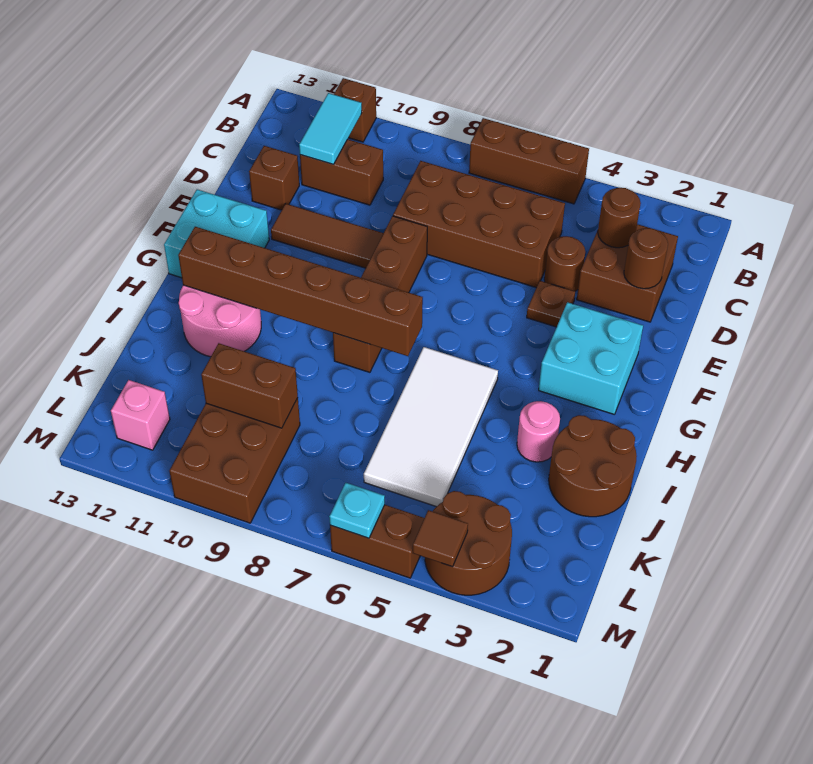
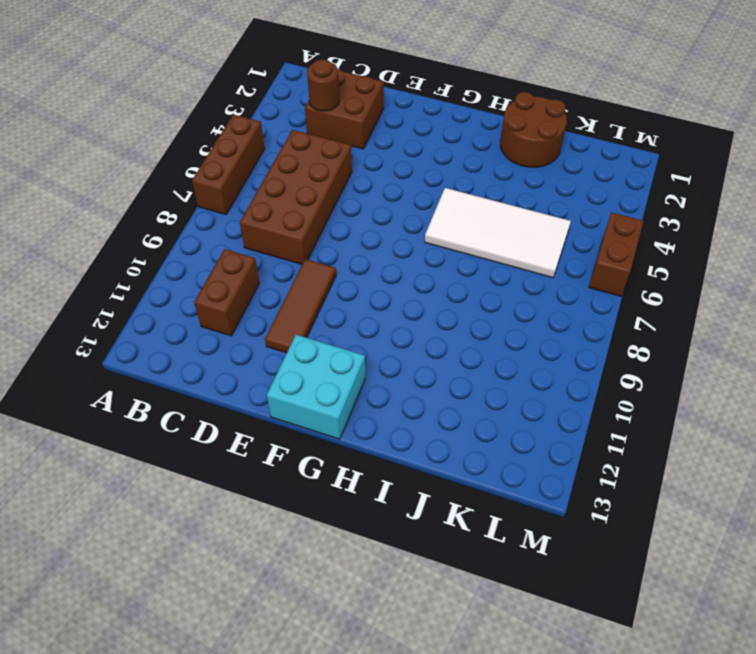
none -> brown brick A11 level 1
none -> brown round brick D4 level 1
none -> brown brick D12 level 1

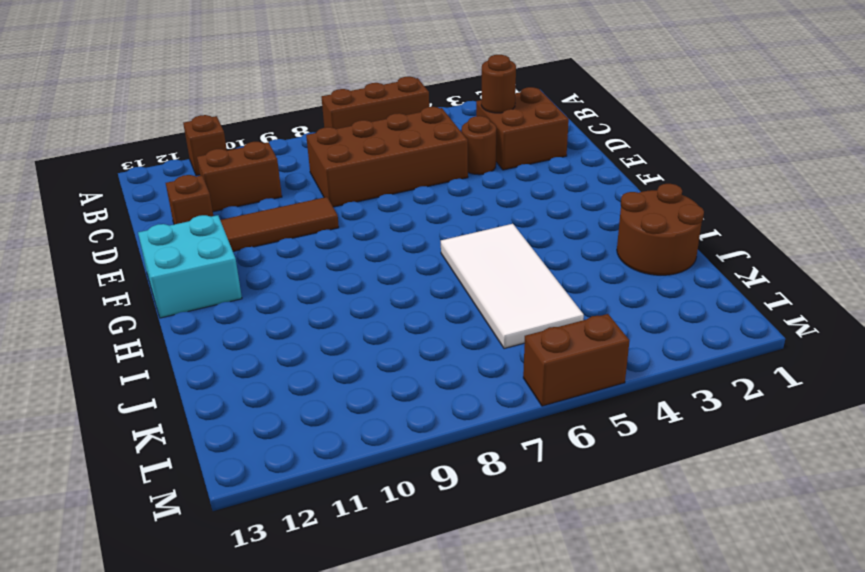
none -> brown plate E4 level 1
none -> brown brick E8:H8 level 1
none -> cyan brick F2:G3 level 1

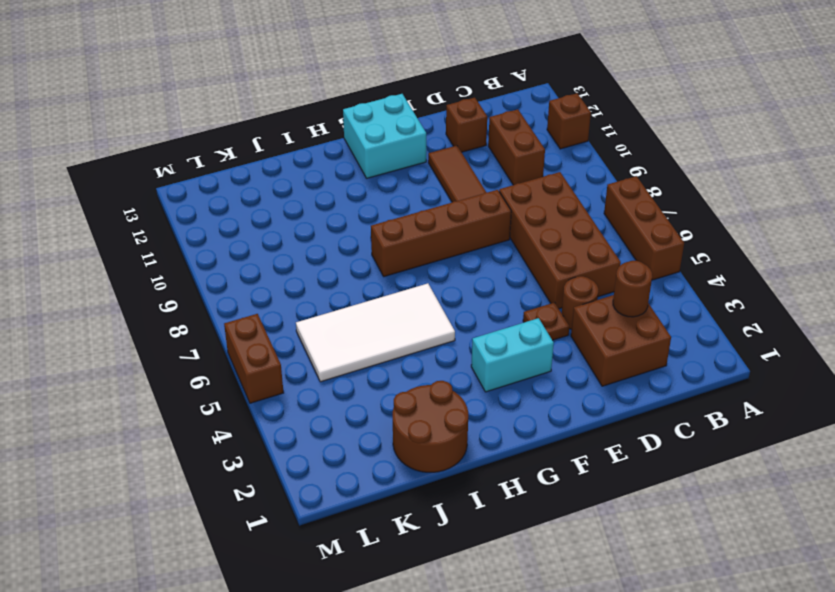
cyan brick F3:G3 level 1 -> cyan brick F2:G3 level 1
none -> pink round brick H11:I12 level 1
none -> pink round brick I3 level 1
none -> brown brick K9:M10 level 1

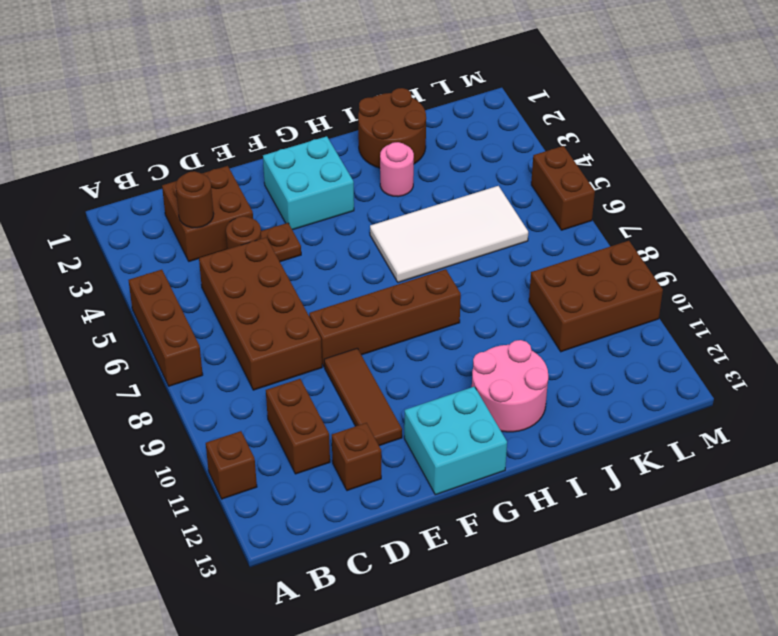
none -> brown round brick L3:M4 level 1
none -> pink brick L12 level 1
none -> cyan tile B11:C11 level 2

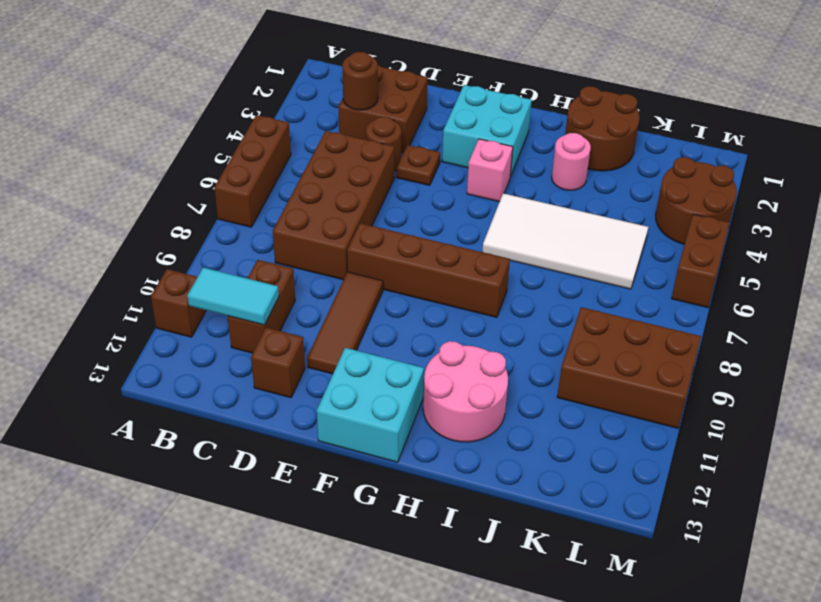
pink brick G4 level 1 -> pink brick L12 level 1
none -> brown round brick D2 level 2
none -> brown brick H7:H12 level 2
none -> brown brick K9:K10 level 2

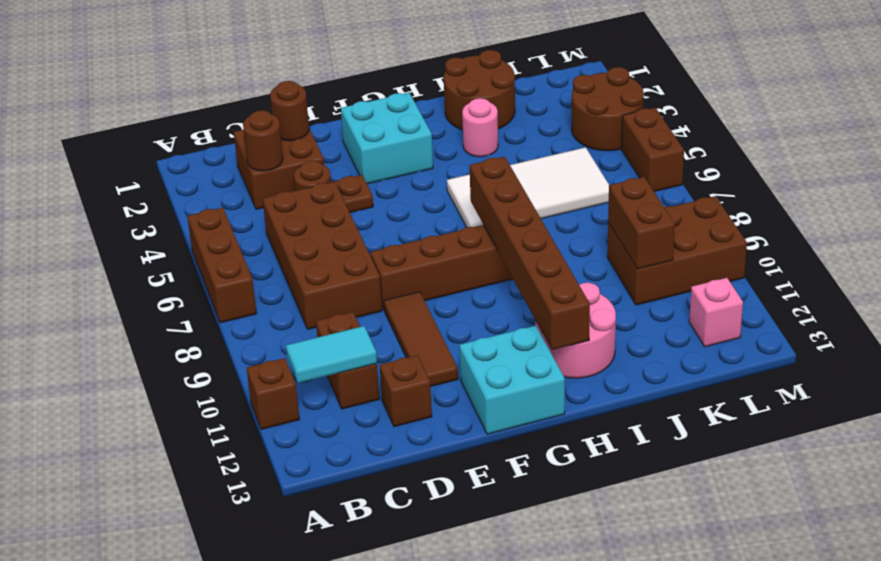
none -> brown tile M4 level 2
none -> cyan plate M6 level 2

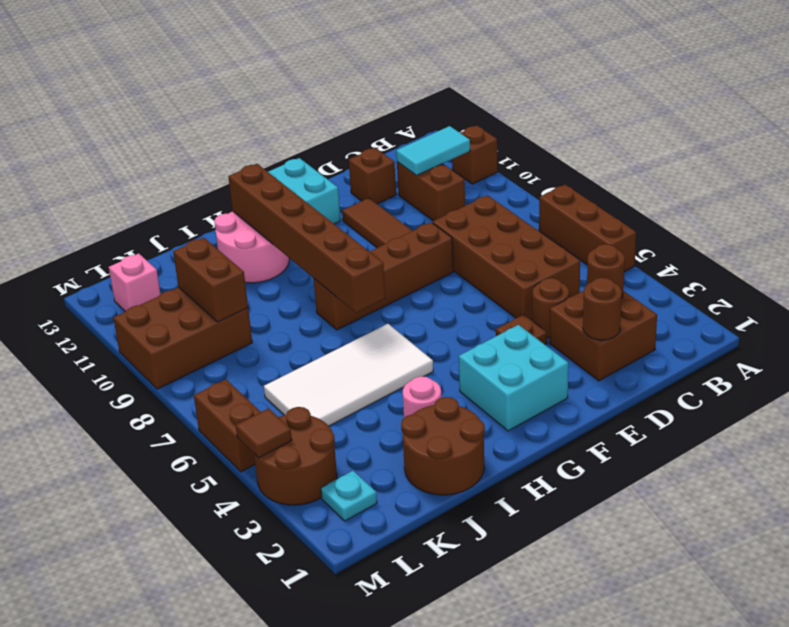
cyan plate L2 level 1 -> cyan plate M6 level 2

